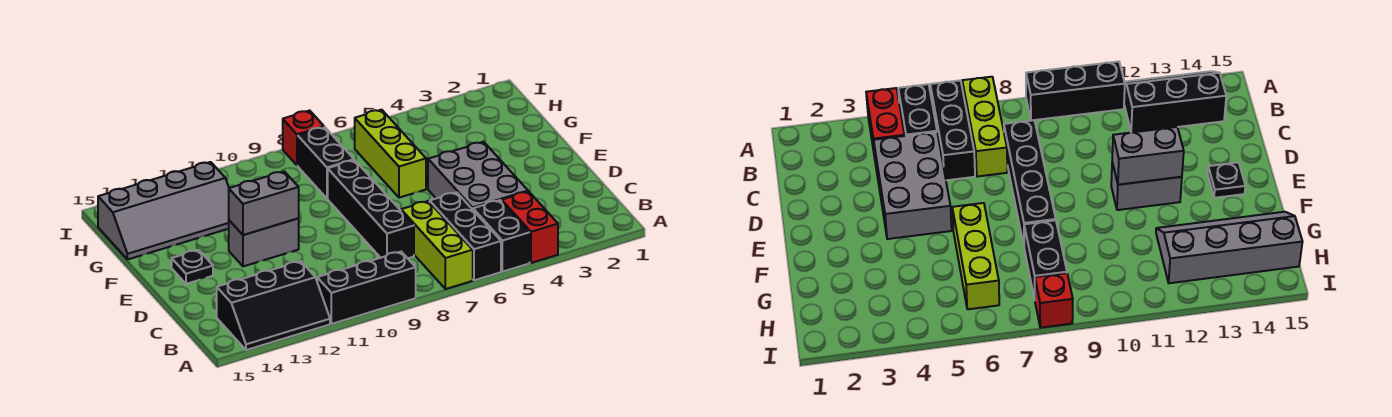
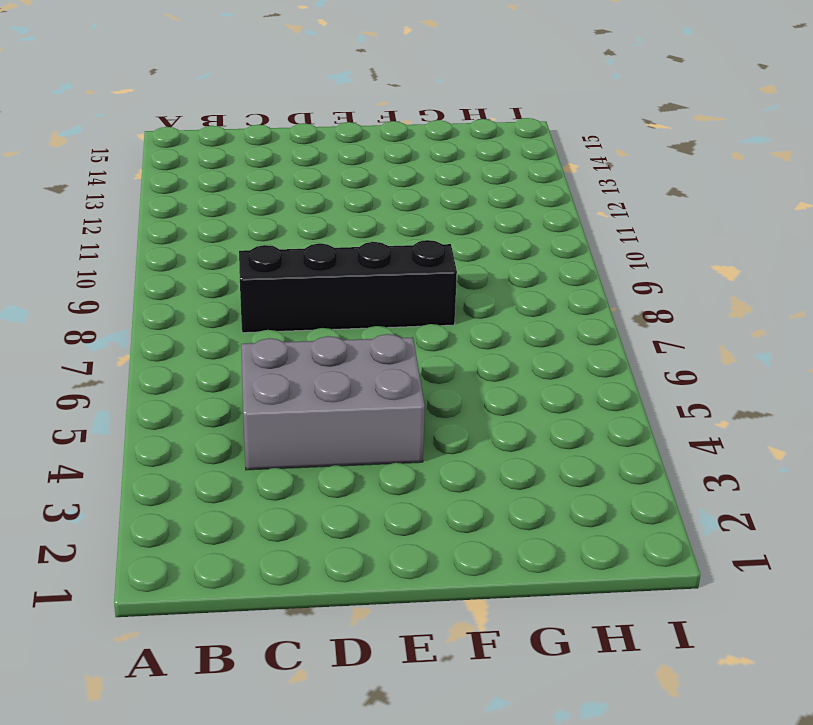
none -> red brick A4:B4 level 1
none -> black brick A5:B5 level 1
none -> black brick A6:C6 level 1

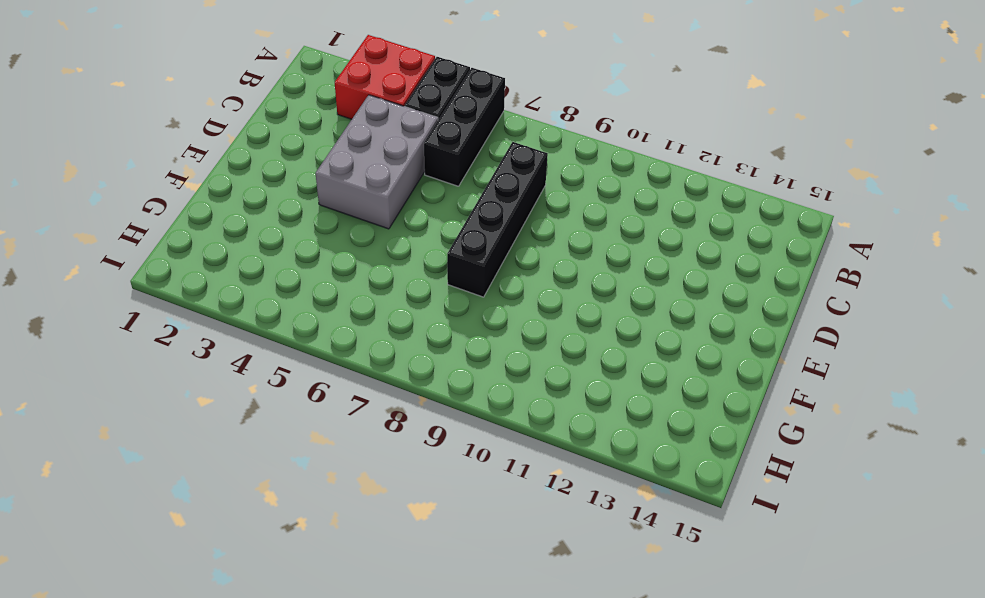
red brick A3:B4 level 1 -> red brick A4:B4 level 1
none -> lime brick A7:C7 level 1
none -> black brick A9:A11 level 1
none -> black slope A12:B14 level 1 top B

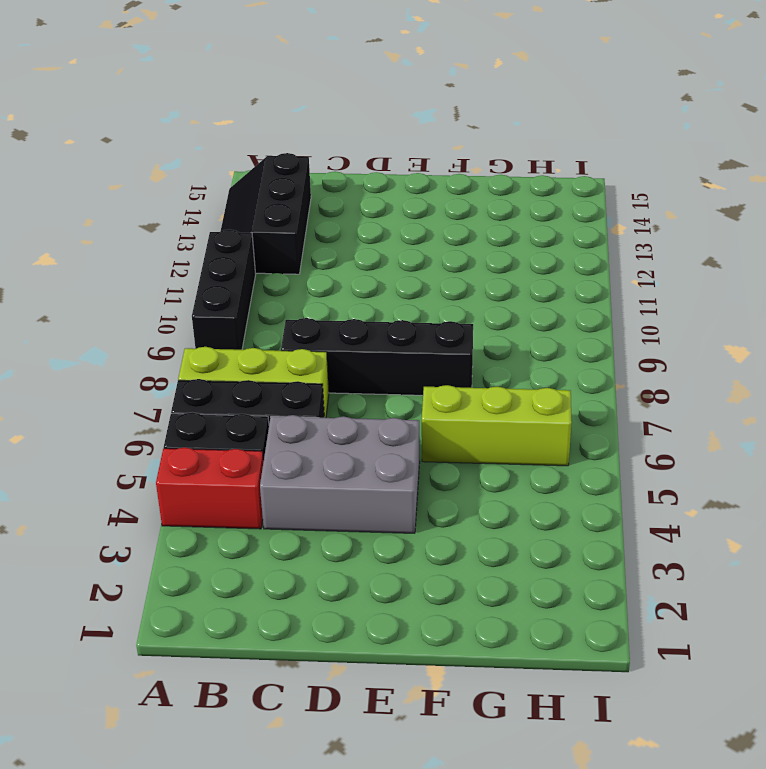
none -> grey brick E11:E12 level 1
none -> black plate E14 level 1
none -> black brick G8:H8 level 1

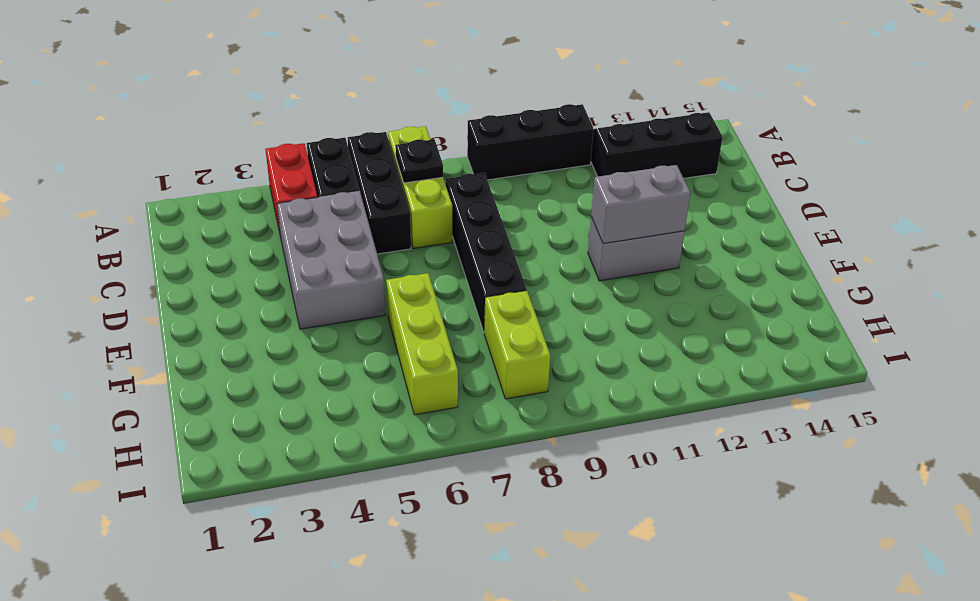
black plate B7 level 2 -> black plate E14 level 1
lime brick G8:H8 level 1 -> black brick G8:H8 level 1
none -> grey slope G12:H15 level 1 top H
none -> red brick I8 level 1

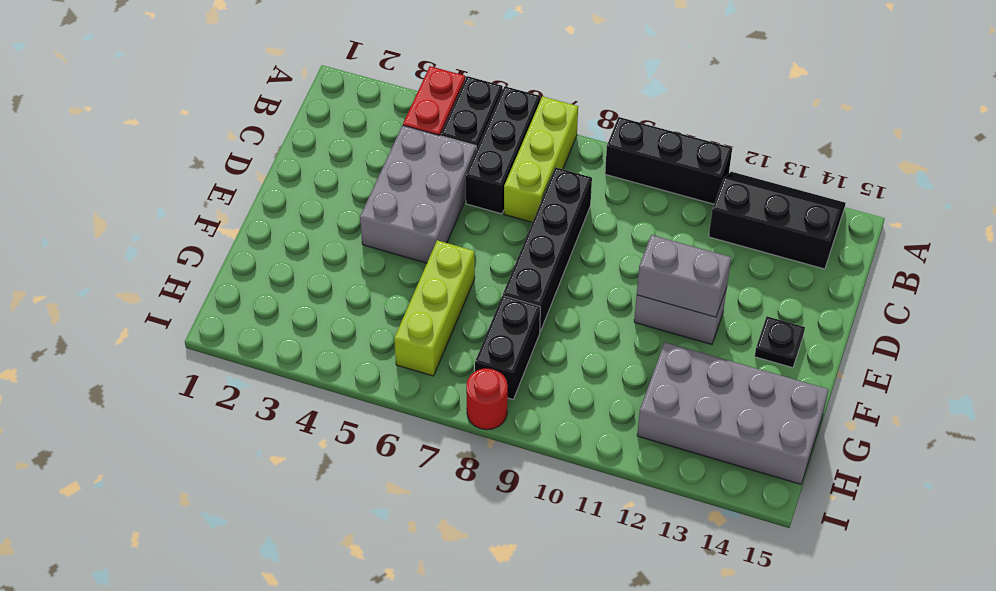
grey brick G12:H15 level 1 -> grey slope G12:H15 level 1 top H
red round brick I8 level 1 -> red brick I8 level 1

